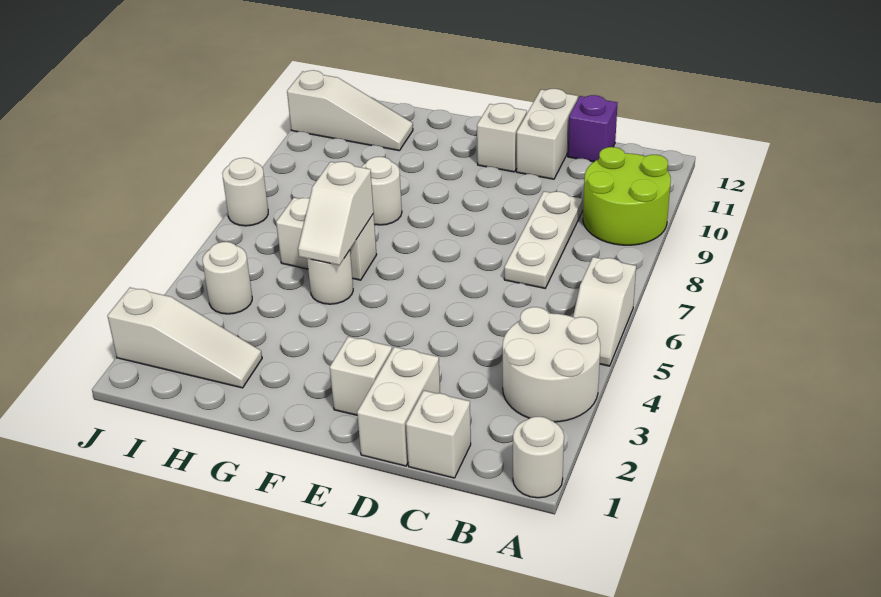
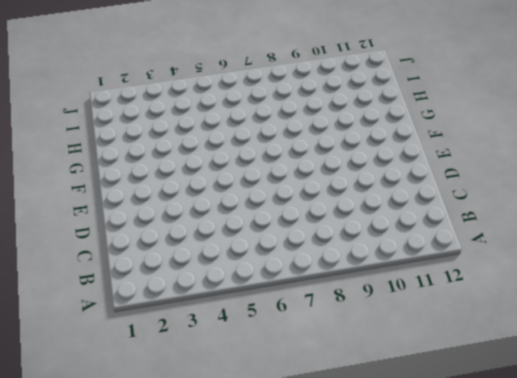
none -> white round brick A1 level 1
none -> white round brick A3:B4 level 1
none -> white slope A5:A6 level 1 top 6

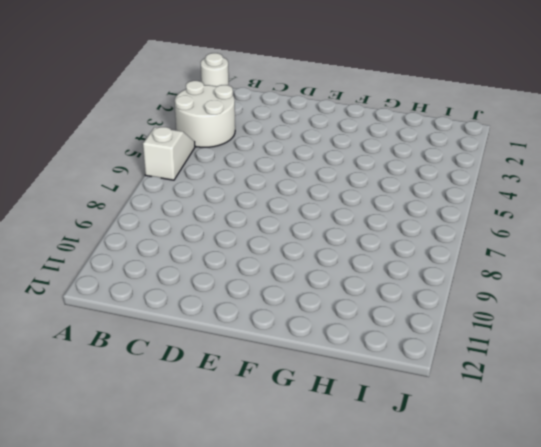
none -> lime round brick A9:B10 level 1
none -> white brick C1 level 1
none -> white plate C7:C9 level 1

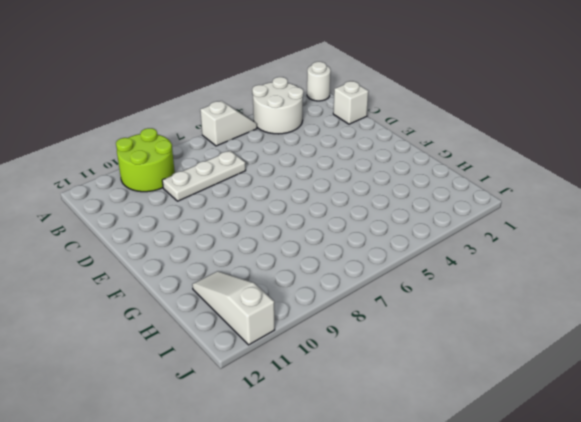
none -> purple brick C12 level 1
none -> white brick D1:D2 level 1
none -> white brick D11:D12 level 1

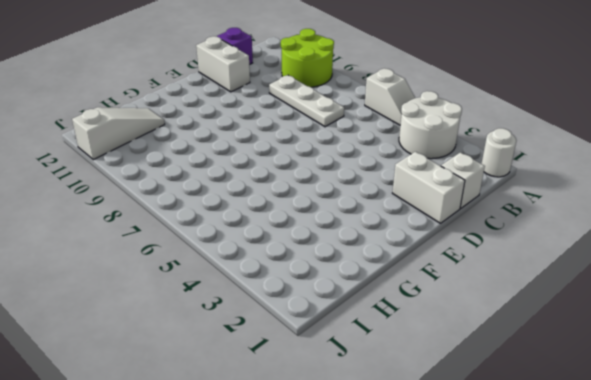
none -> white brick E2 level 1
none -> white brick E11 level 1
none -> white round brick G5 level 1

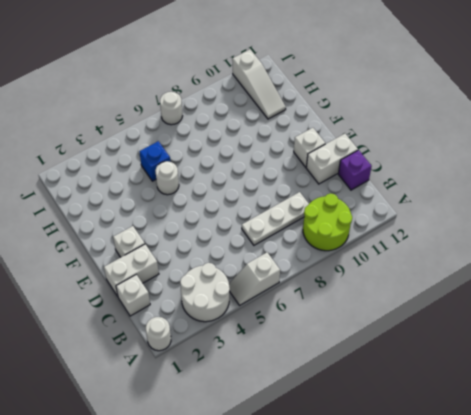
blue brick H5 level 1 -> none
none -> white brick G6:H6 level 1
none -> white round brick G8 level 1
none -> white slope H2:J2 level 1 top J

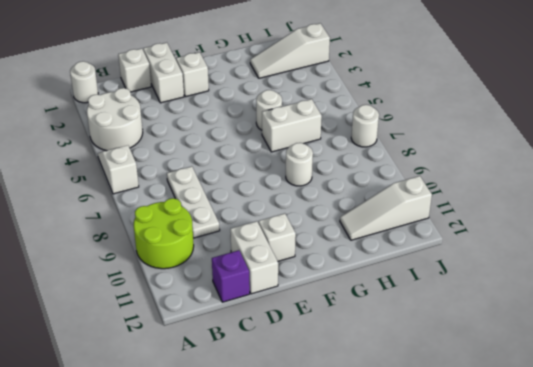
none -> white round brick I4 level 1
none -> white slope G5:G6 level 2 top 6

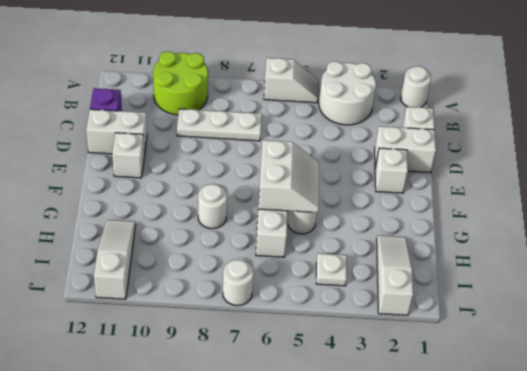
white slope F5:G6 level 2 top 6 -> white slope G5:G6 level 2 top 6
white plate I4 level 1 -> white round brick I4 level 1

